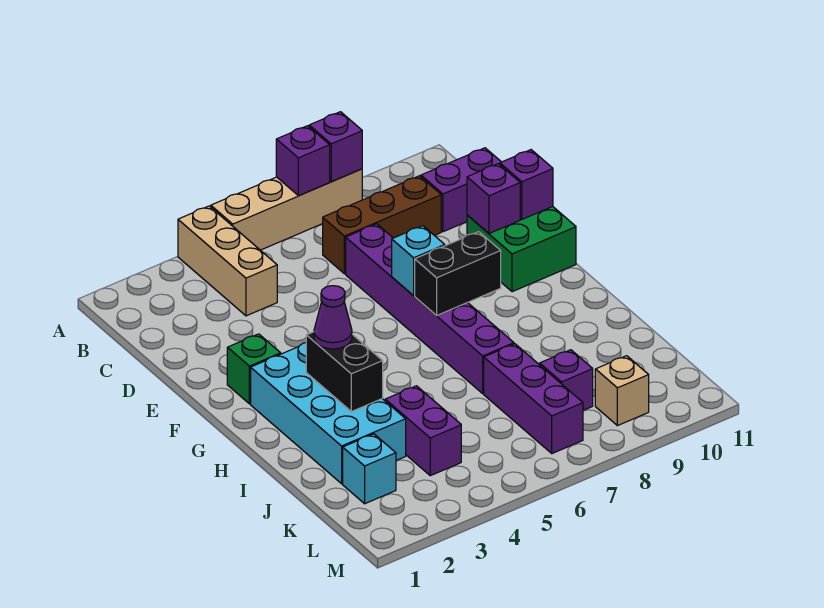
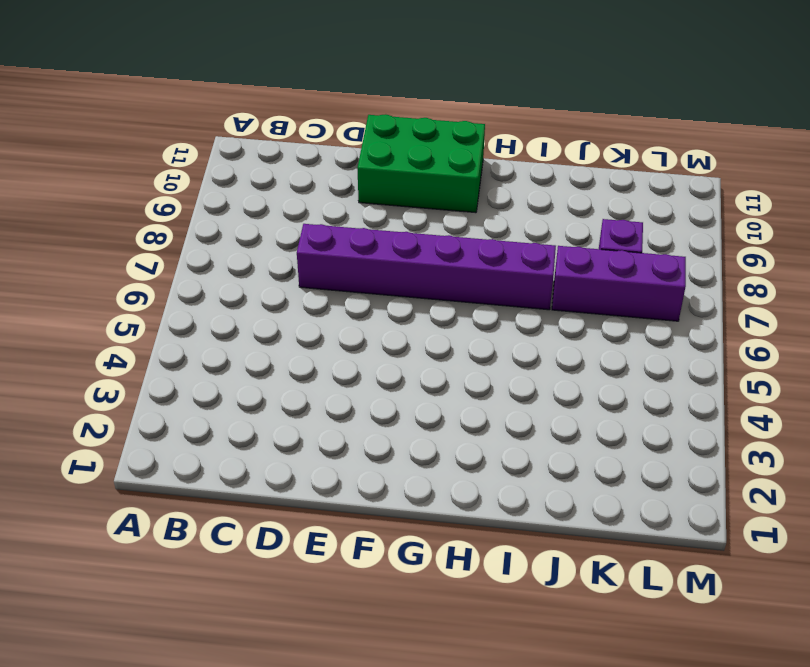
green brick E10:G11 level 1 -> green brick E10:F11 level 1
none -> tan brick A4:C4 level 1
none -> tan brick A5:A8 level 1
none -> brown brick C7:C9 level 1

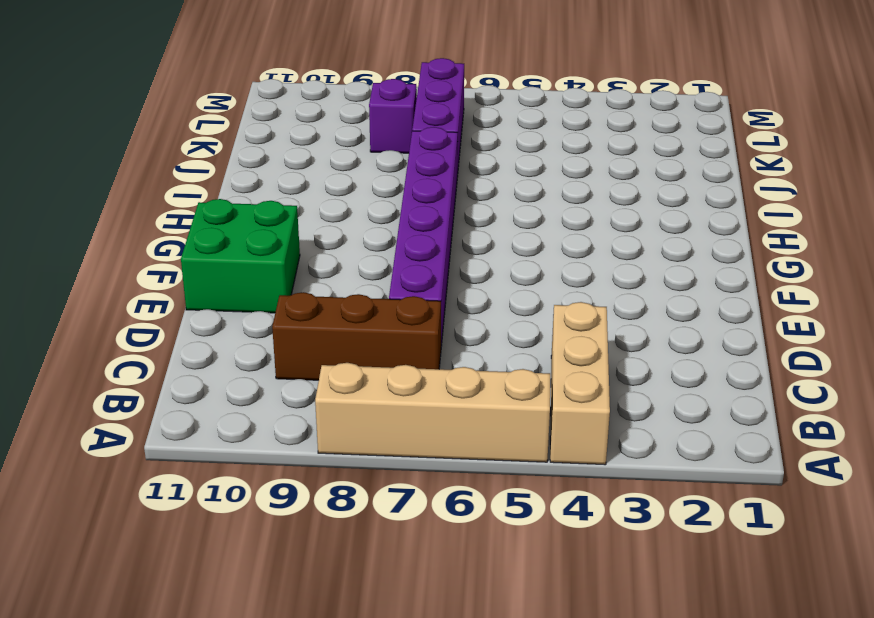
none -> purple brick C10:C11 level 1
none -> green brick F2 level 1
none -> cyan brick G2:J3 level 1

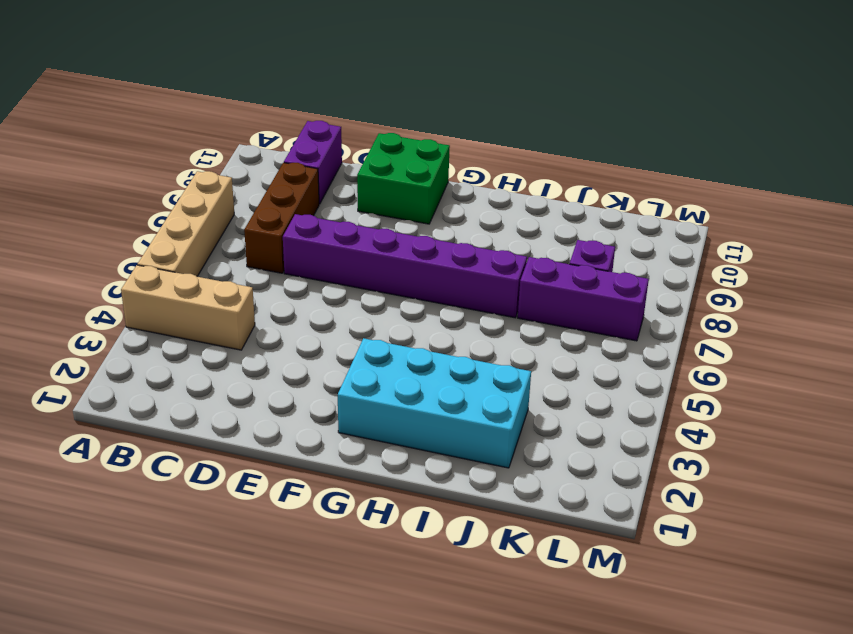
none -> green brick F2 level 1
none -> purple brick J4:K4 level 1
none -> cyan brick K2 level 1

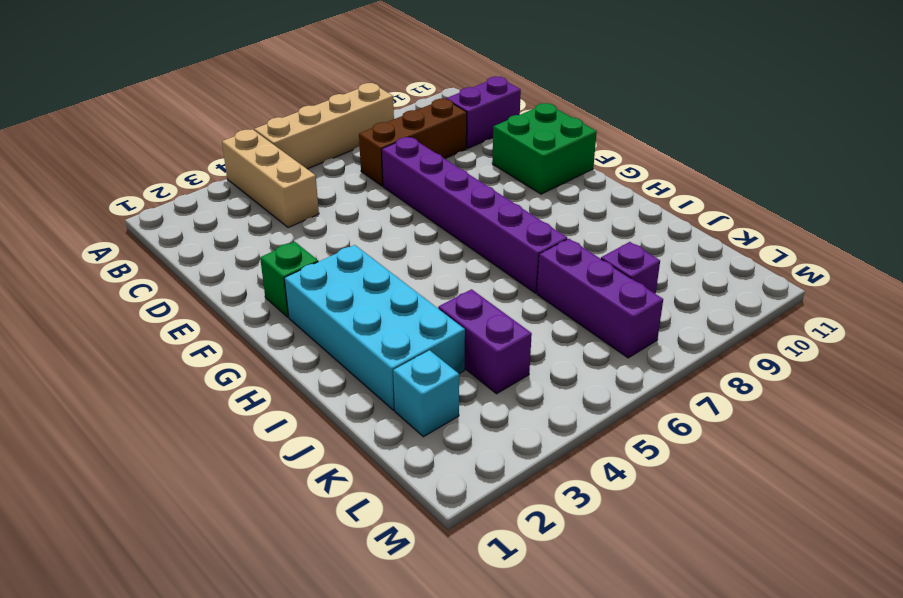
none -> tan brick L9 level 1
none -> purple brick A7 level 2
none -> purple brick A8 level 2

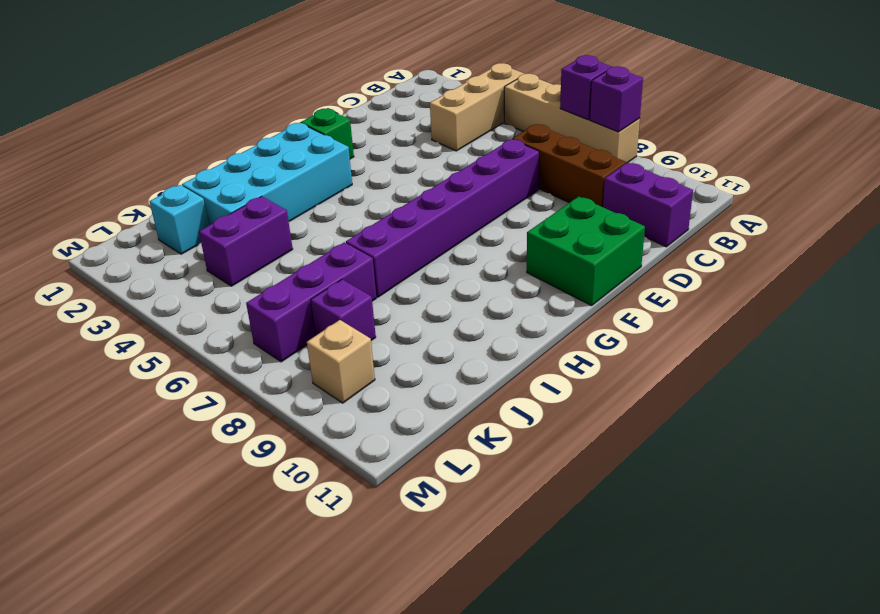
none -> purple brick E10 level 2
none -> purple brick E11 level 2
none -> cyan brick F7 level 2

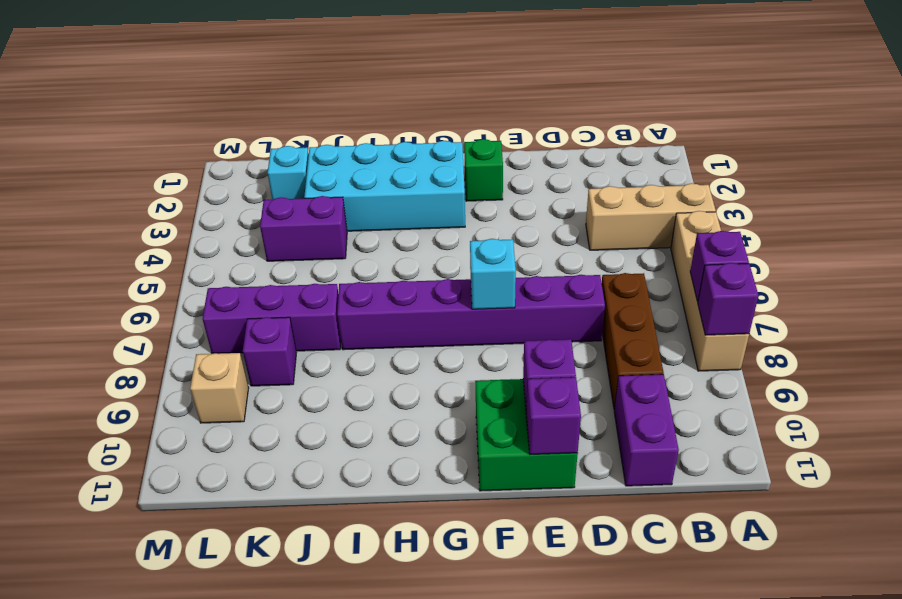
none -> black brick G7:G8 level 2
none -> black brick H3:I3 level 2
none -> purple cone H3 level 3

